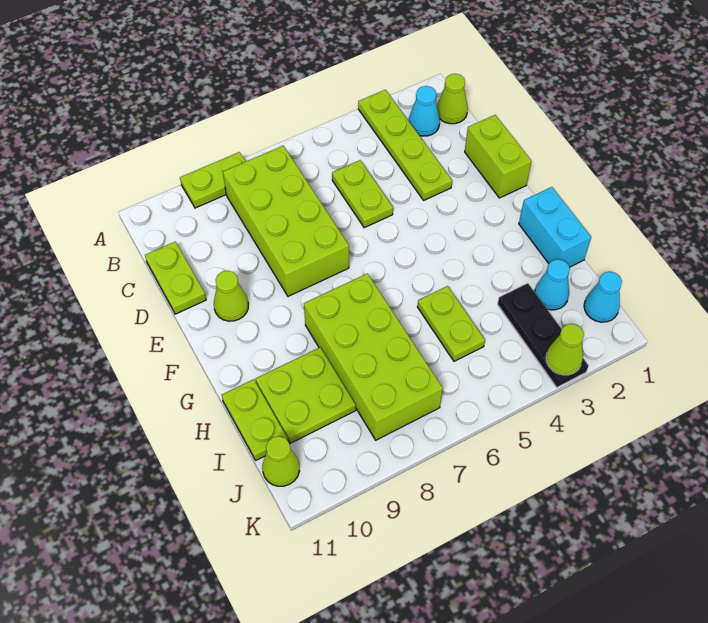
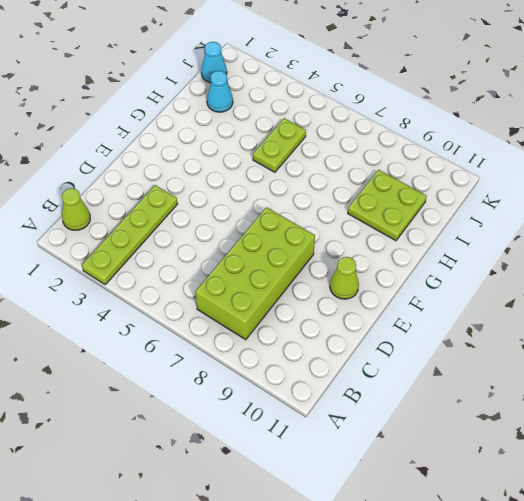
none -> lime plate A8:A9 level 1
none -> cyan cone B2 level 1
none -> lime plate C5:D5 level 1

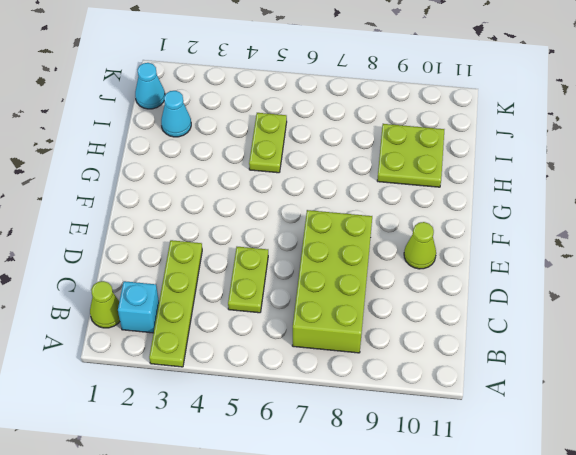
cyan brick B2 level 1 -> cyan cone B2 level 1
none -> lime plate A8:A9 level 1
none -> lime plate C11:D11 level 1
none -> lime brick D1:E1 level 1

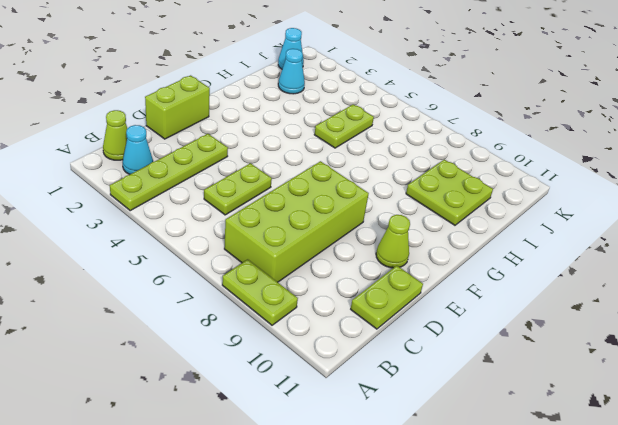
none -> cyan brick G1:H1 level 1
none -> lime brick G7:J8 level 1
none -> lime plate H11:I11 level 1

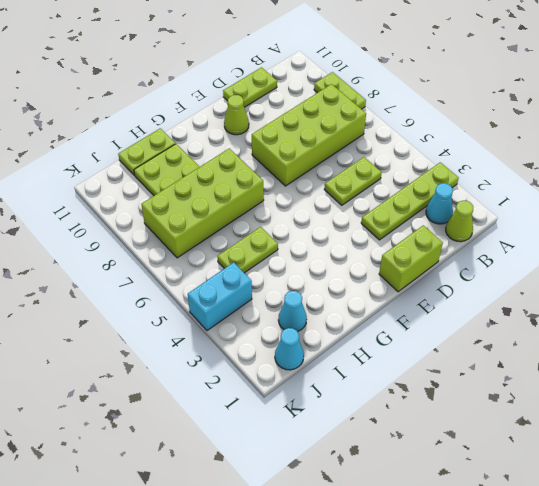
cyan brick J4:K4 level 1 -> cyan brick G1:H1 level 1
none -> black plate I3:K3 level 1
none -> lime cone J11 level 1
none -> lime cone K3 level 2

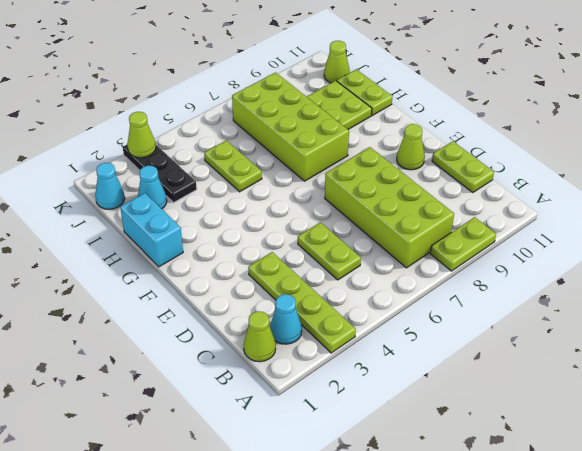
none -> lime brick D1:E1 level 1

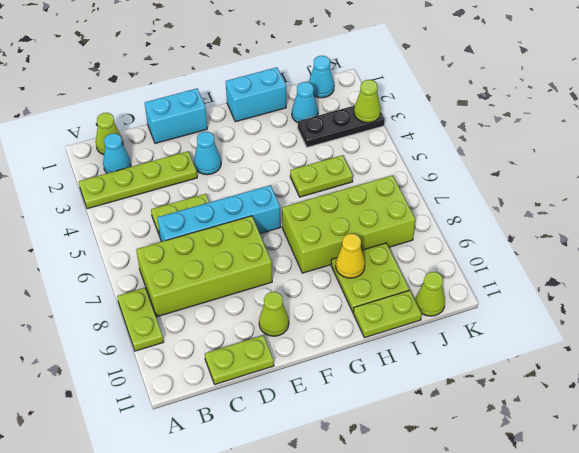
cyan brick C6:F6 level 1 -> none
cyan brick D1:E1 level 1 -> lime brick D1:E1 level 1
cyan cone E3 level 1 -> none
yellow cone H9 level 2 -> none

